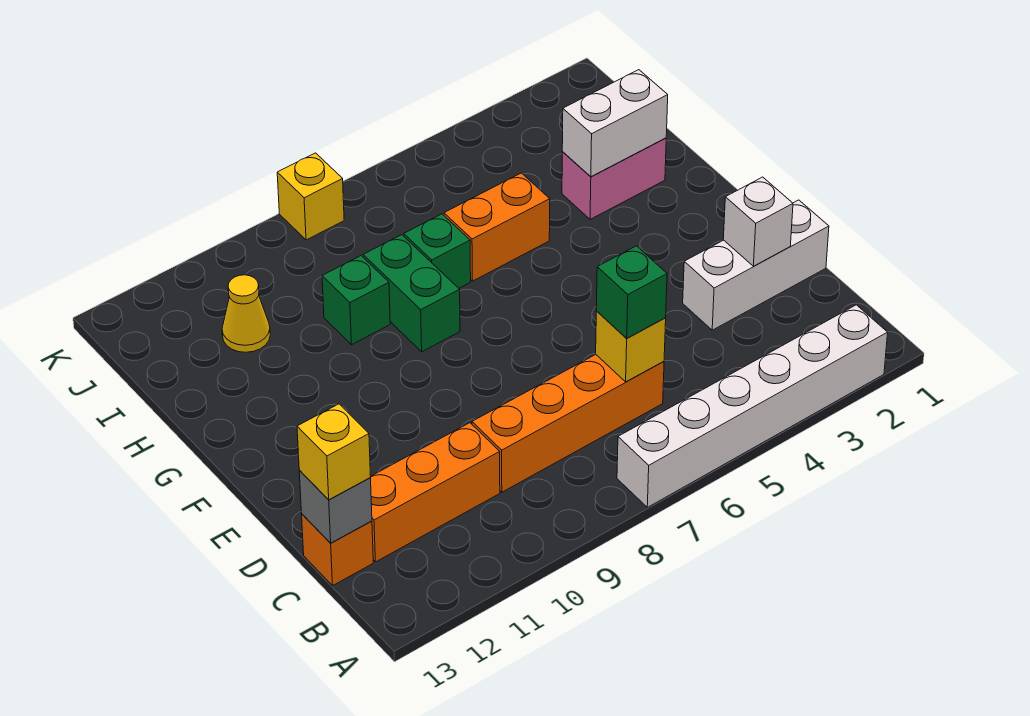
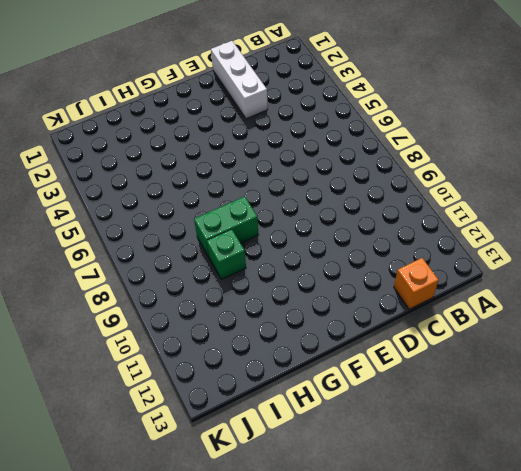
none -> white brick A2:A7 level 1
none -> orange brick C6:C9 level 1
none -> orange brick C10:C12 level 1

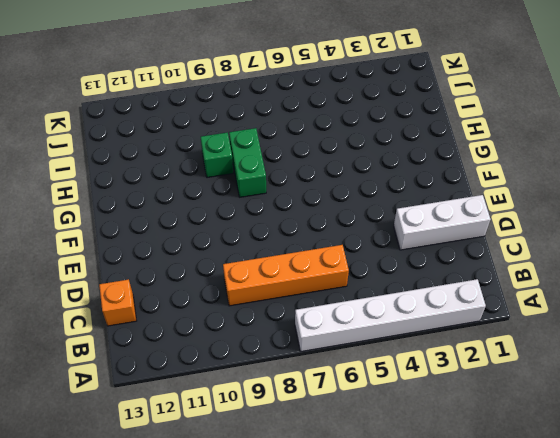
none -> orange brick C10:C12 level 1
none -> pink brick H2:H3 level 1
none -> orange brick H5:H6 level 1

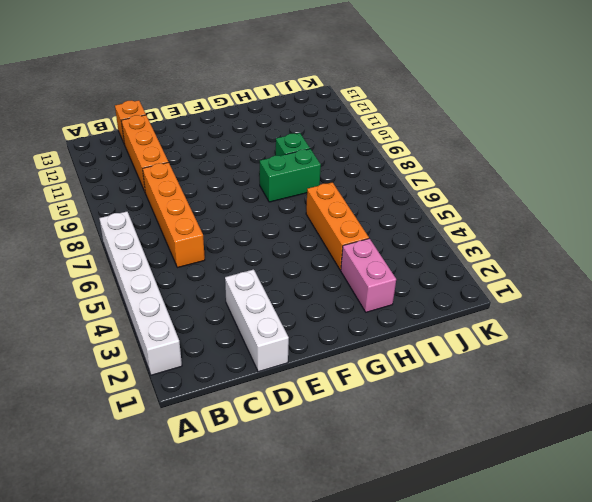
orange brick H4:H6 level 1 -> orange brick H5:H6 level 1
none -> green brick H7 level 1
none -> yellow cone I11 level 1
none -> yellow brick K8 level 1

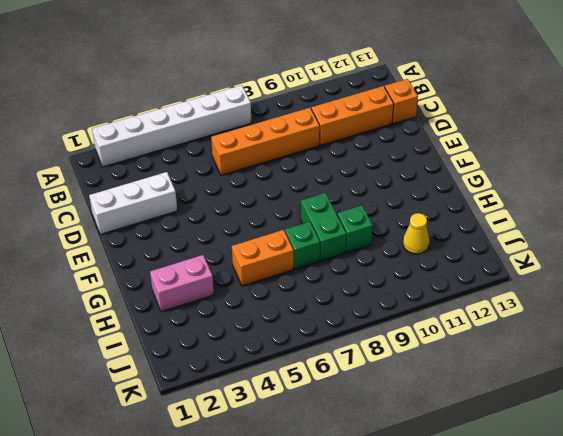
none -> yellow brick K8 level 1
none -> yellow brick C6 level 2
none -> grey brick C13 level 2

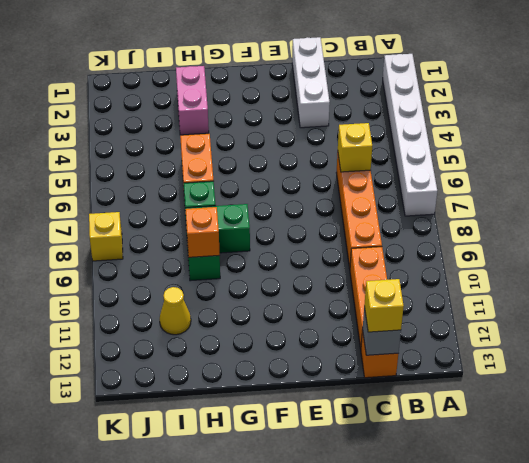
orange brick H9 level 2 -> none
none -> white brick D2 level 2
none -> white brick H2:H3 level 2
none -> green brick C6 level 3

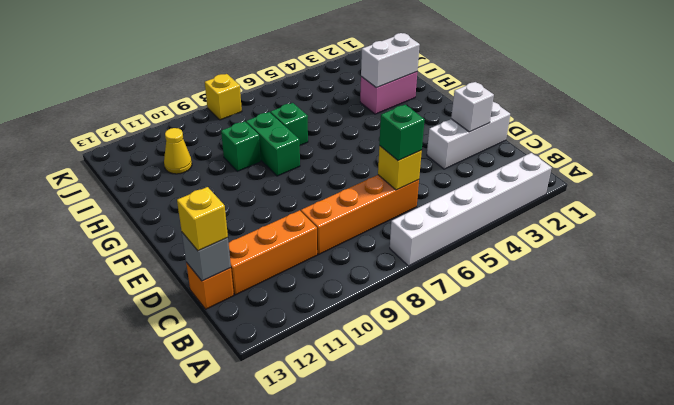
none -> orange brick H5:H6 level 1

